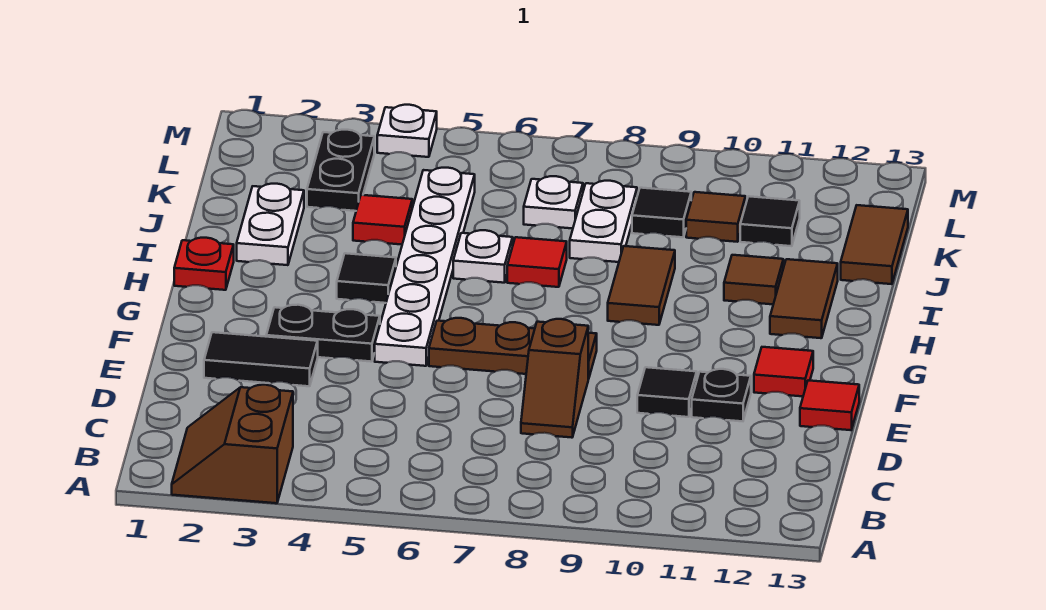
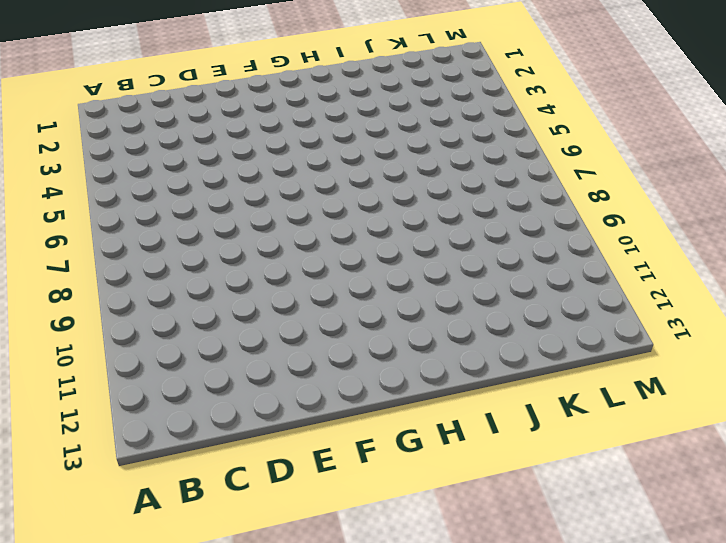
none -> brown slope A2:B3 level 1 top 3
none -> brown slope D8:E8 level 1 top E
none -> black tile E2:E3 level 1

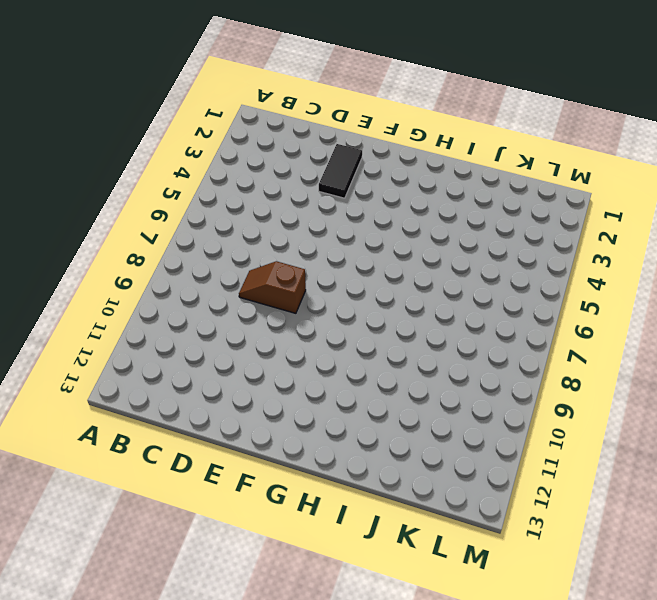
none -> brown slope A2:B3 level 1 top 3
none -> black tile E10 level 1
none -> black plate E11 level 1

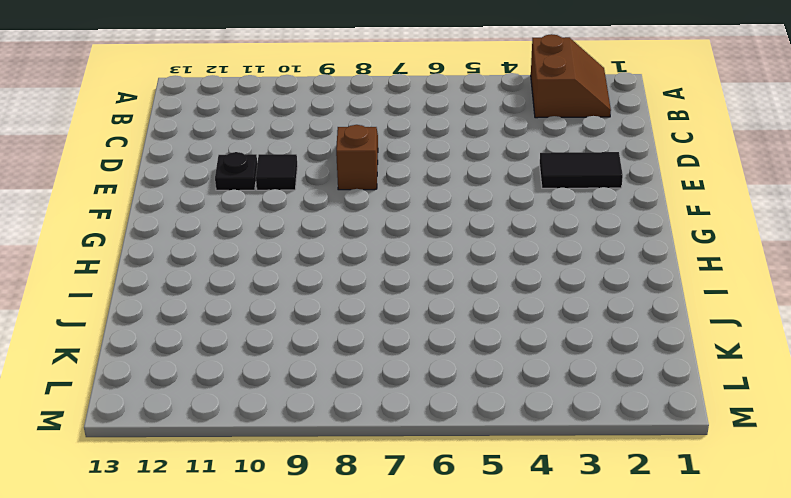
none -> red tile E13 level 1
none -> black plate F3:F4 level 1
none -> white plate F5:K5 level 1

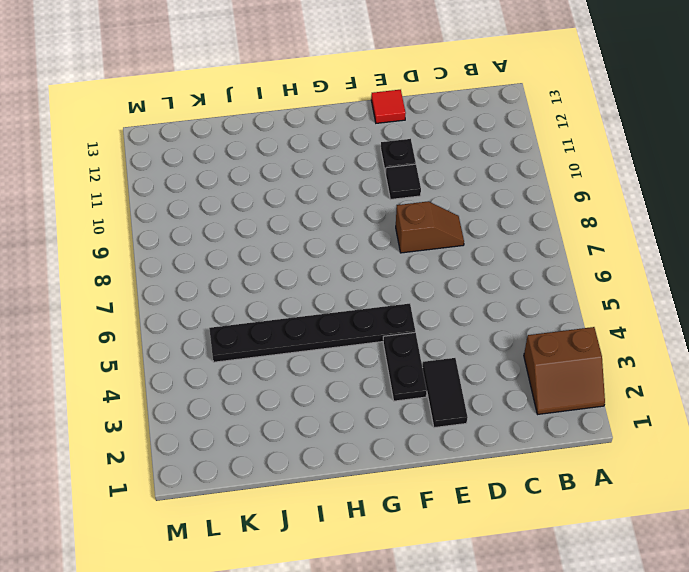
black plate F5:K5 level 1 -> white plate F5:K5 level 1
none -> brown plate F6:F8 level 1
none -> red tile F12 level 1
none -> red plate H1 level 1

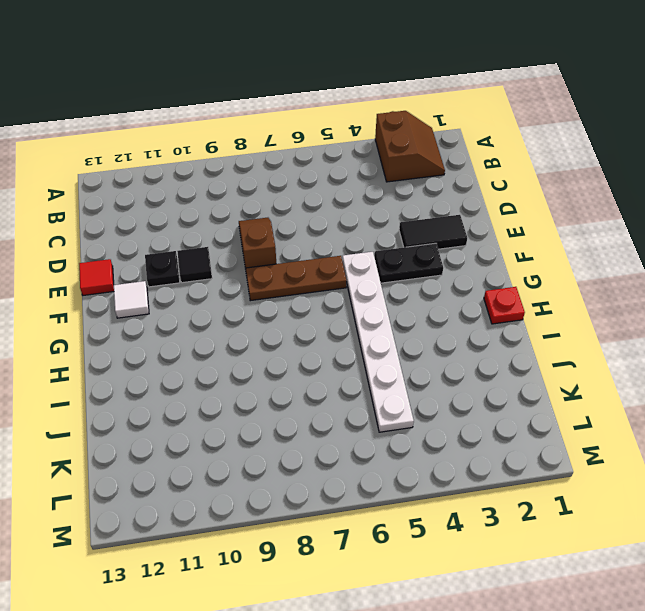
white tile F12 level 1 -> red tile F12 level 1
none -> black tile H4 level 1
none -> brown tile H9:I9 level 1
none -> brown tile H12:I12 level 1

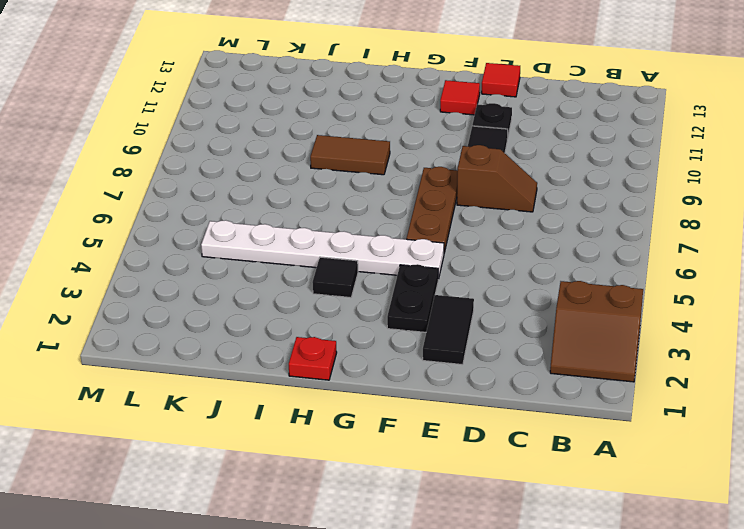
none -> brown tile H12:I12 level 1
none -> white plate I2:J2 level 1
none -> white plate I6 level 1

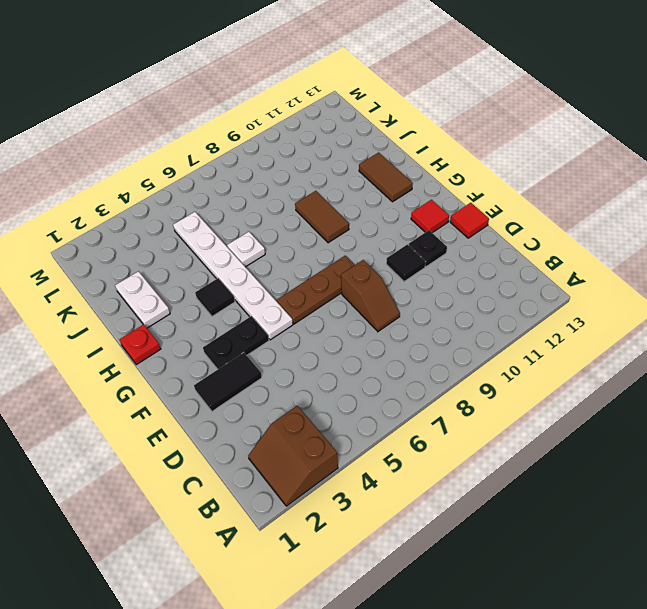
none -> red tile I7 level 1
none -> brown tile I11 level 1
none -> red tile J4 level 1

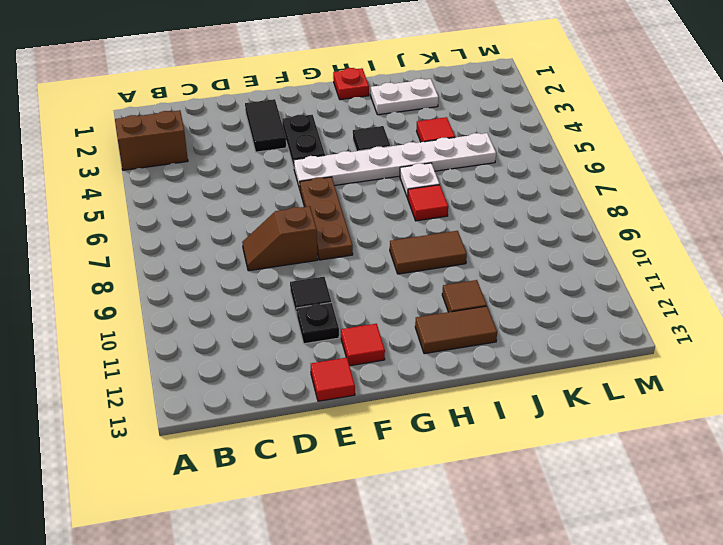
none -> white plate J8:K8 level 1
none -> brown tile J13:K13 level 1
none -> black plate K3:L3 level 1

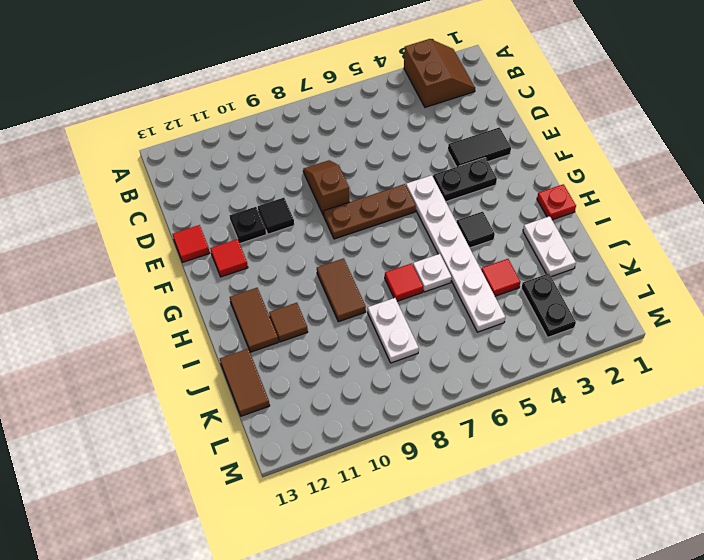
none -> white plate K7 level 1
none -> black tile K9 level 1
none -> brown tile K10 level 1

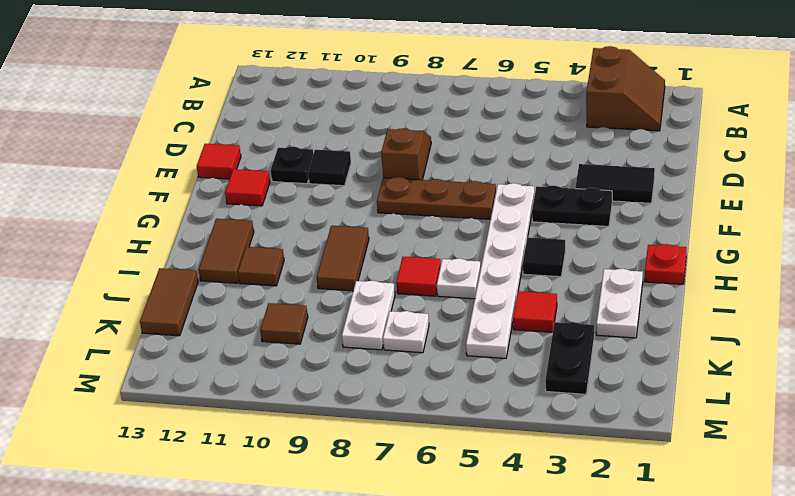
none -> black tile K9 level 1
none -> black tile K11 level 1
none -> white plate M4 level 1

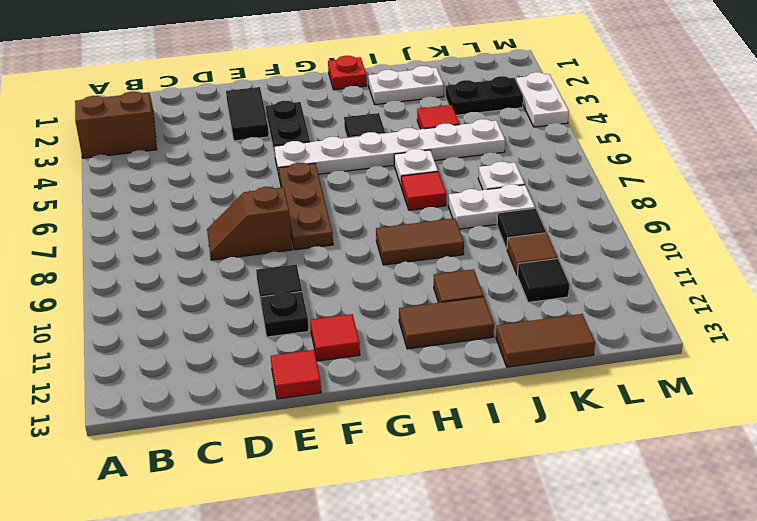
white plate M3:M4 level 1 -> white plate M4 level 1

